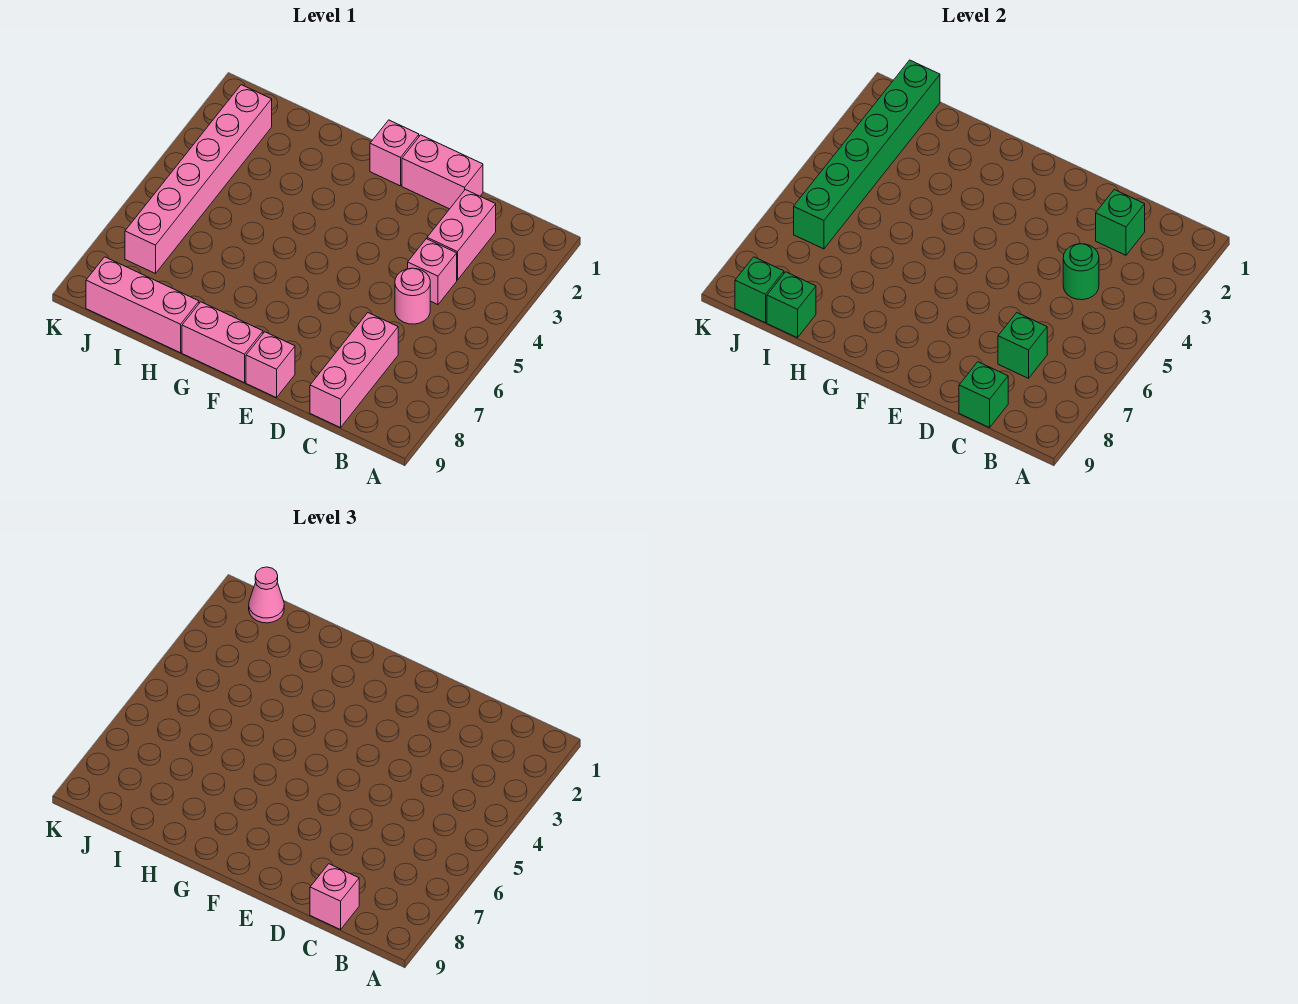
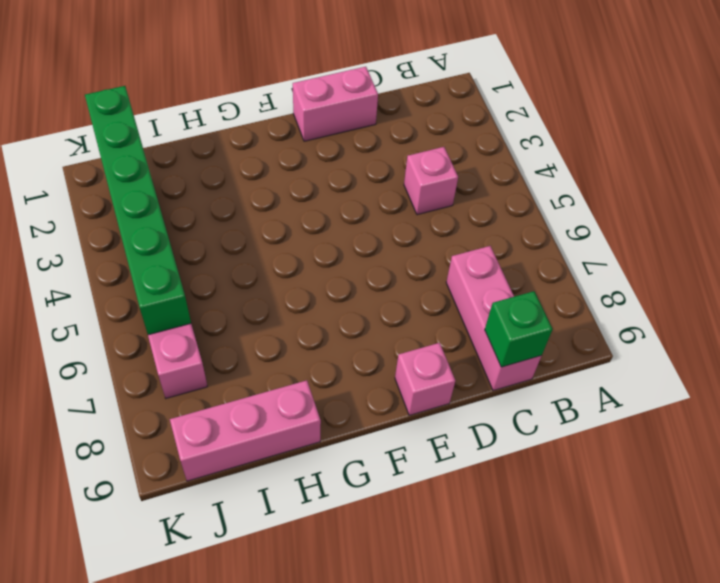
none -> pink brick C2:C3 level 1
none -> pink round brick C5 level 1
none -> pink brick F1 level 1

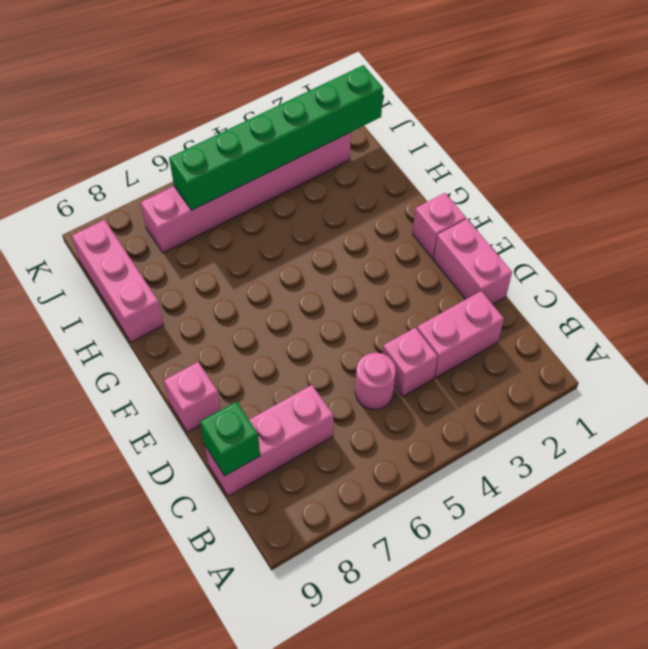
none -> pink brick F9:G9 level 1
none -> green brick C2 level 2
none -> green round brick C4 level 2

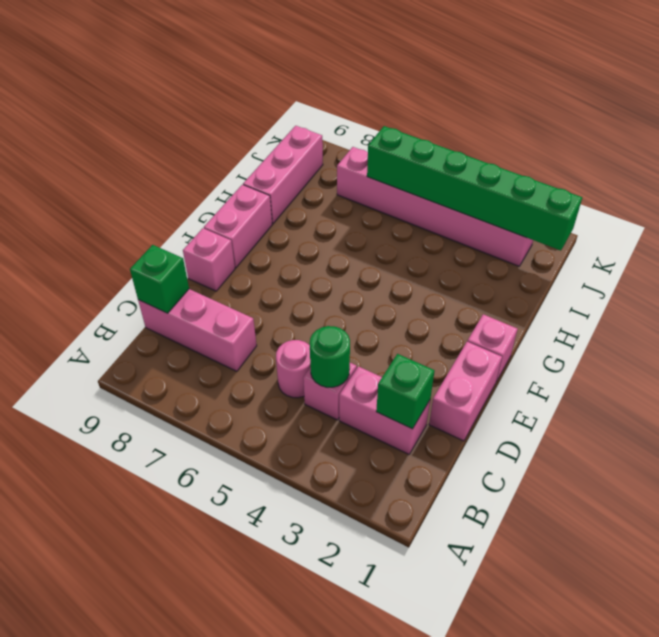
none -> green brick C7 level 2
none -> green brick I9 level 2
none -> green brick J9 level 2

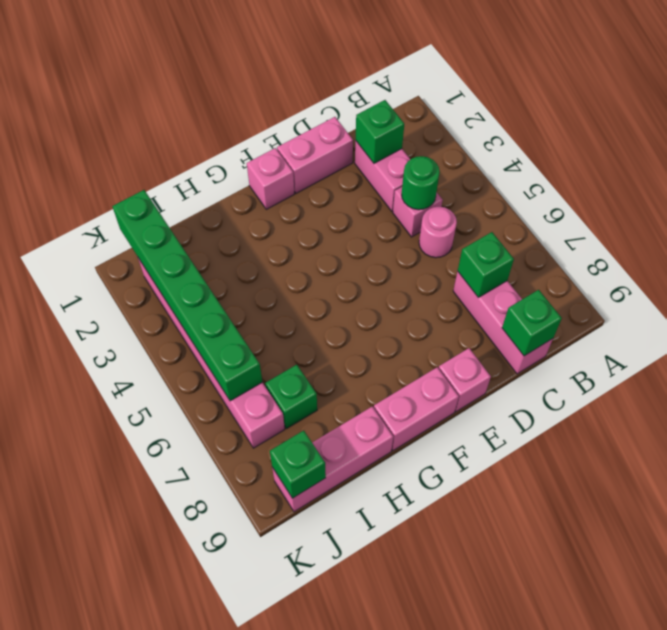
green brick I7 level 1 -> green brick I9 level 2
none -> pink brick C9 level 3
none -> pink cone J1 level 3

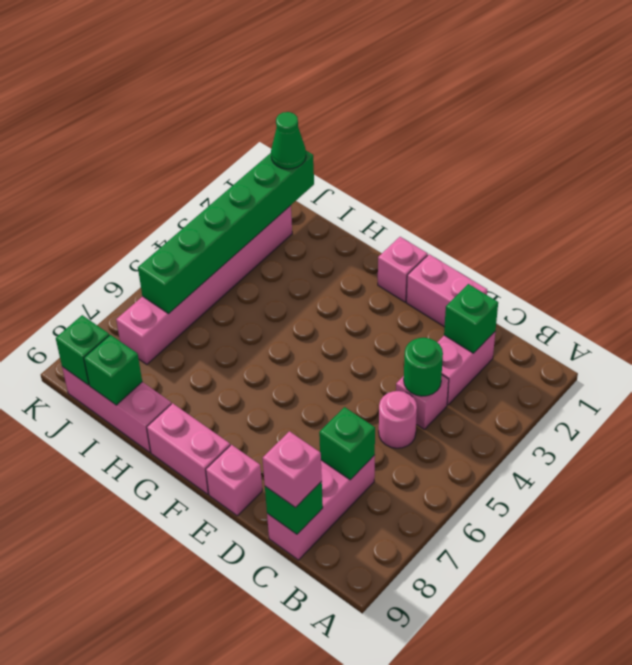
green cone J1 level 3 -> pink cone J1 level 3

